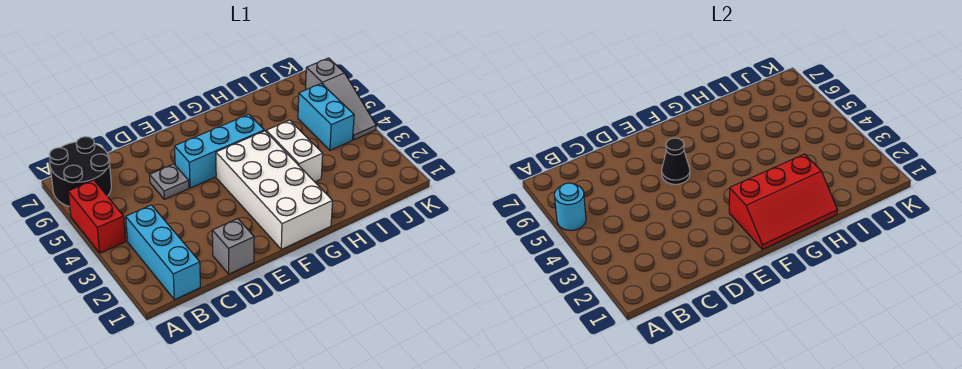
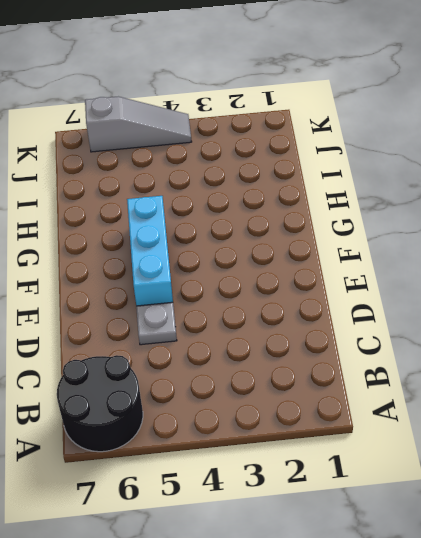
none -> red brick A4:A5 level 1
none -> cyan brick B1:B3 level 1
none -> grey brick D1 level 1

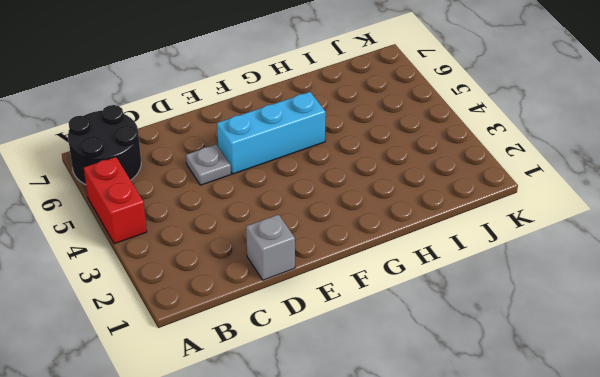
none -> cyan brick B1:B3 level 1
none -> white brick F1:G4 level 1
none -> white brick H3:H4 level 1

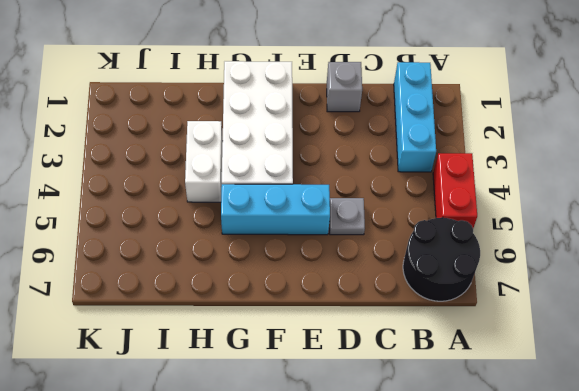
none -> cyan brick J4:J5 level 1
none -> grey slope K4:K6 level 1 top 6
none -> cyan round brick A5 level 2

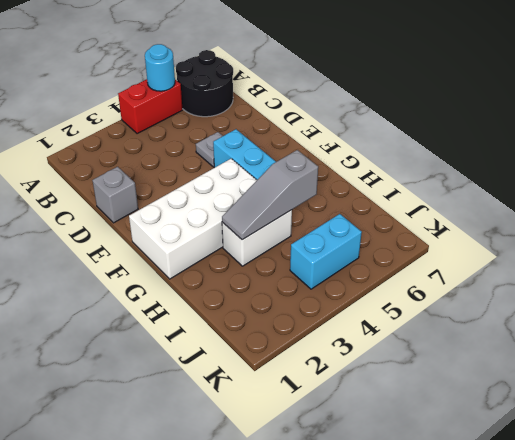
grey slope H3:H5 level 2 top 5 -> grey slope K4:K6 level 1 top 6
none -> cyan brick B1:B3 level 1
none -> black cone E5 level 2
none -> red slope F1:H2 level 2 top 2

